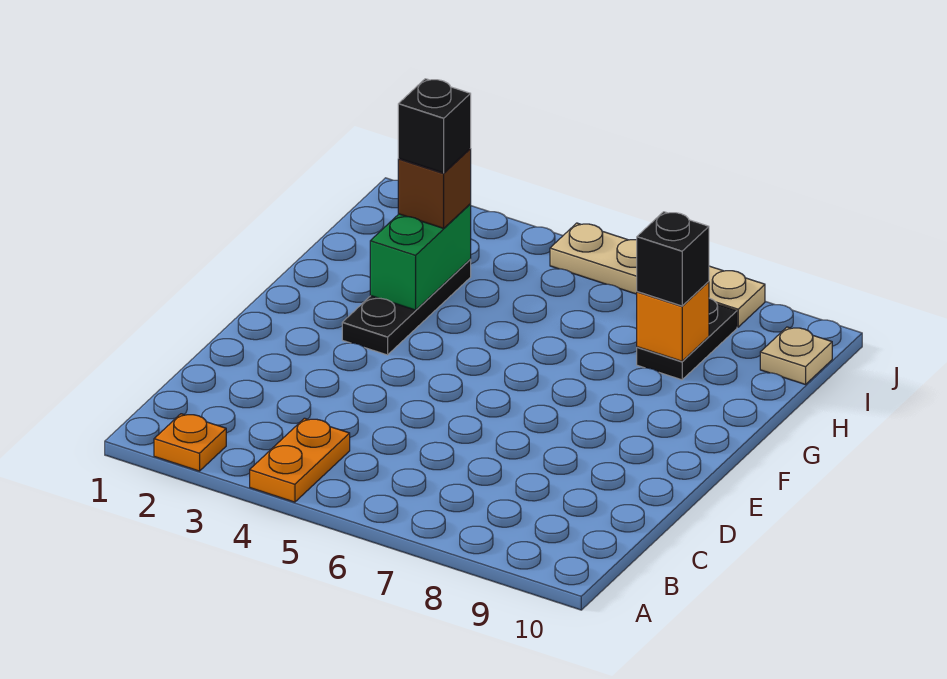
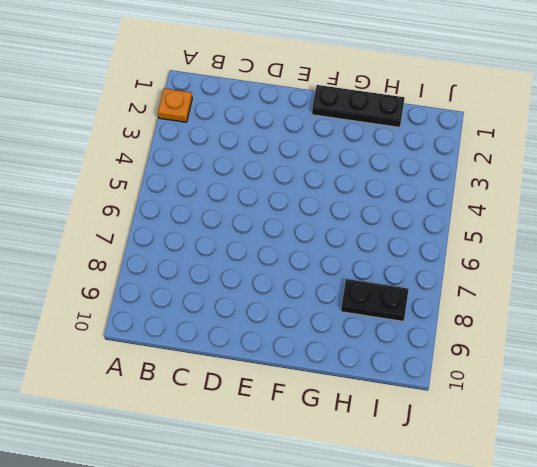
black plate F1:H1 level 1 -> black plate F3:H3 level 1
none -> orange plate A4:B4 level 1
none -> tan plate I10 level 1

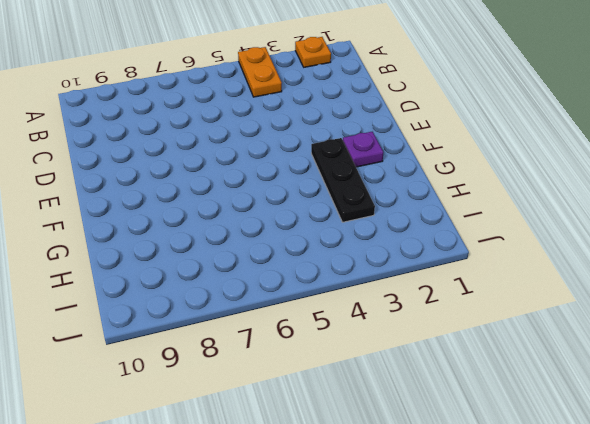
purple plate F2 level 1 -> none
none -> black plate H8:I8 level 1
none -> tan plate I10 level 1

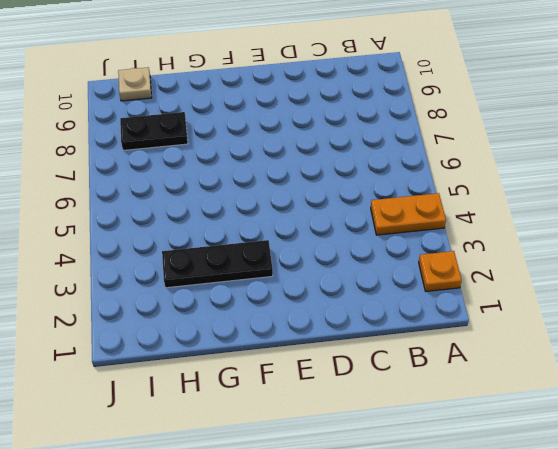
none -> tan plate J5:J8 level 1
none -> green brick G3:H3 level 2

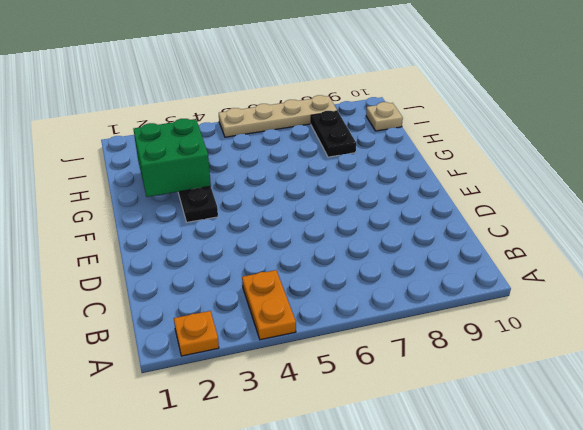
green brick G2:H3 level 2 -> green brick G3:H3 level 2
none -> orange brick H8 level 2
none -> brown brick H3 level 3

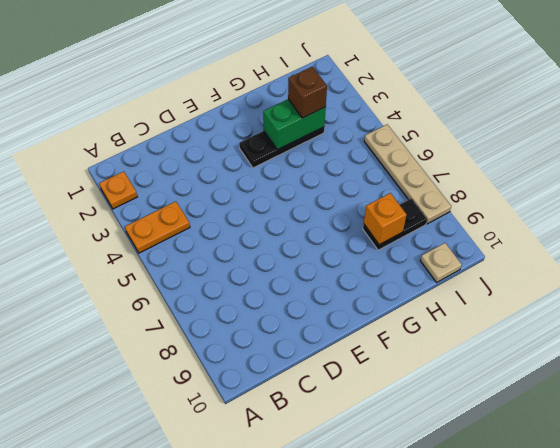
none -> black brick H8 level 3
none -> black brick H3 level 4

